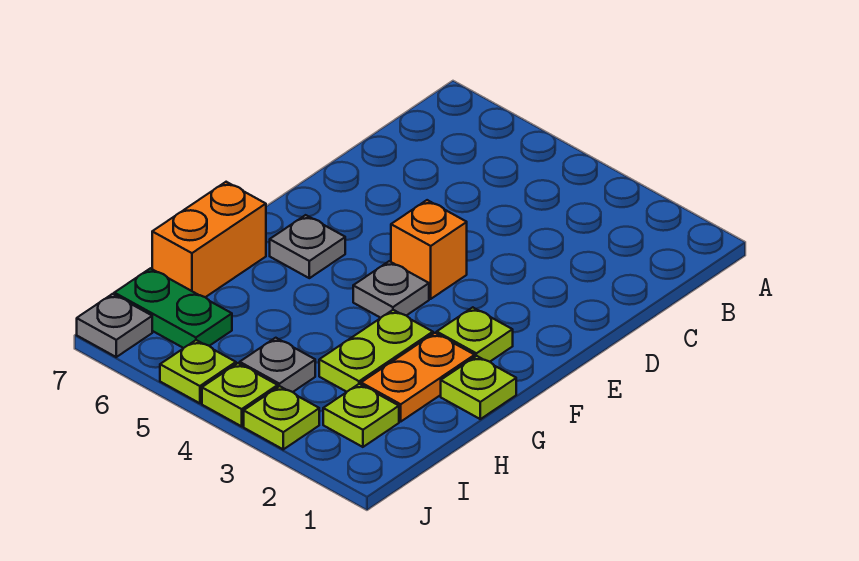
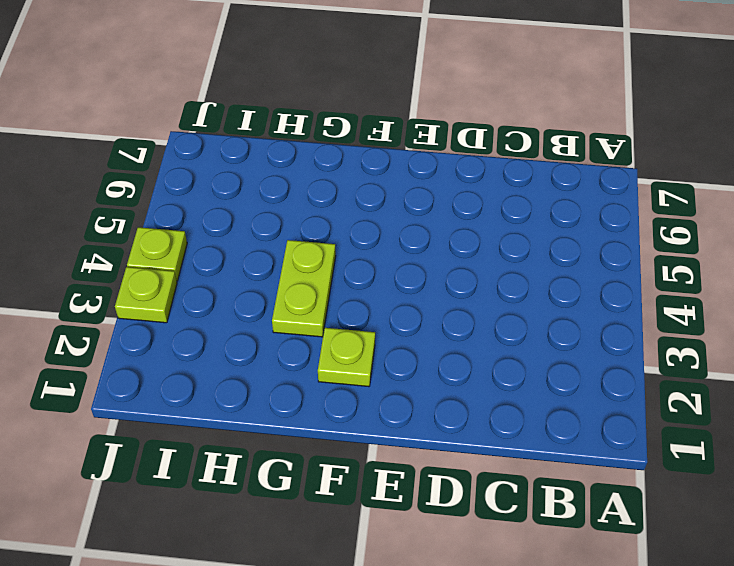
lime plate G3:G4 level 1 -> lime plate G3:H3 level 1
none -> orange brick E4 level 1
none -> grey plate F4 level 1
none -> grey plate F6 level 1

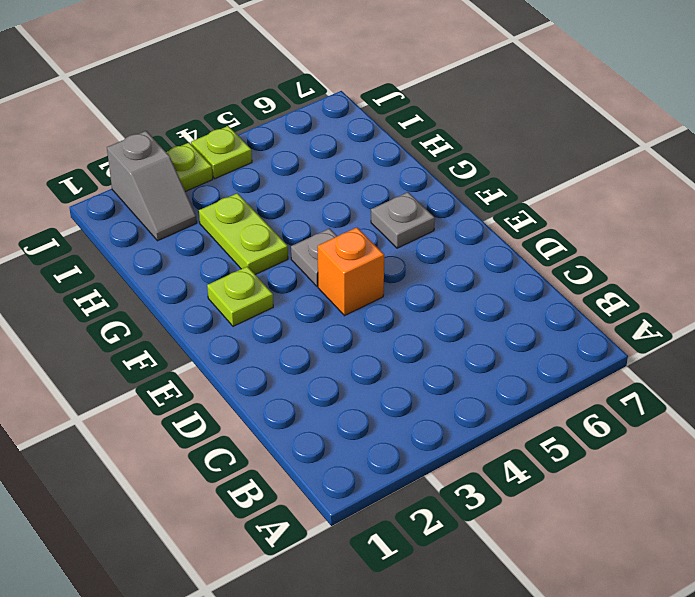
grey slope I2:J2 level 1 top J -> lime plate I2 level 1
none -> lime plate G1 level 1
none -> orange plate G2:H2 level 1
none -> orange brick G7:H7 level 1

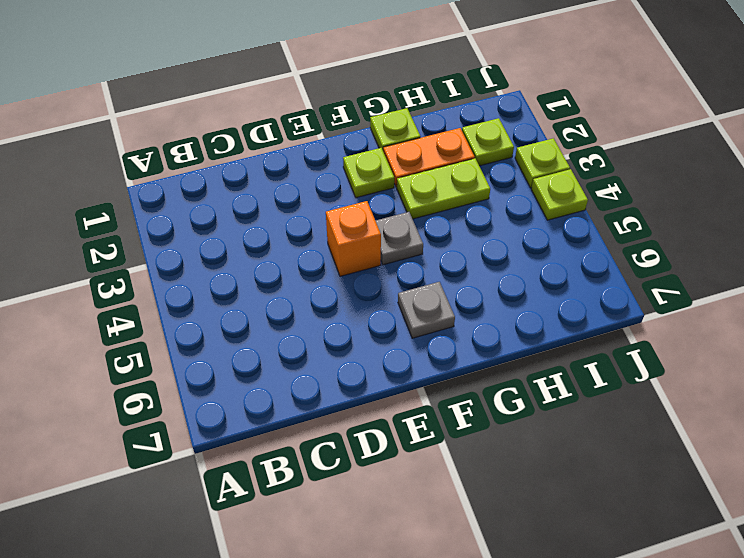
none -> orange brick G7:H7 level 1
none -> grey plate I4 level 1
none -> green plate I6:I7 level 1

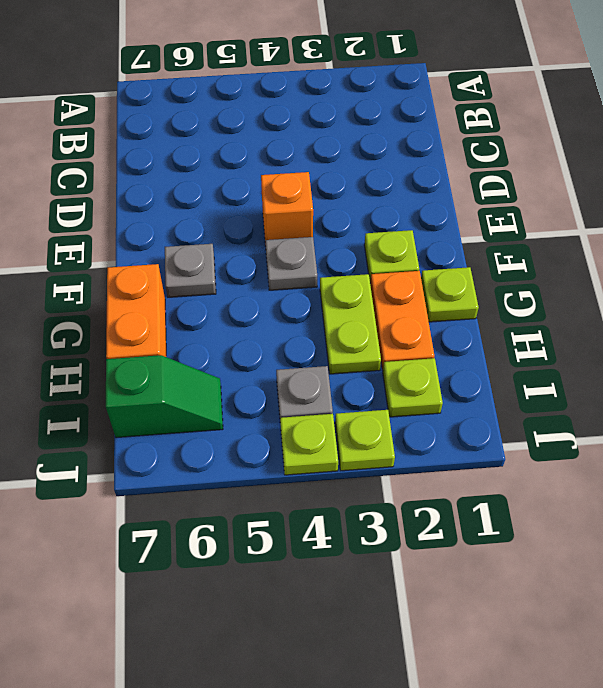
green slope I6:I7 level 1 top 7 -> green plate I6:I7 level 1
none -> lime plate J5 level 1
none -> grey plate J7 level 1

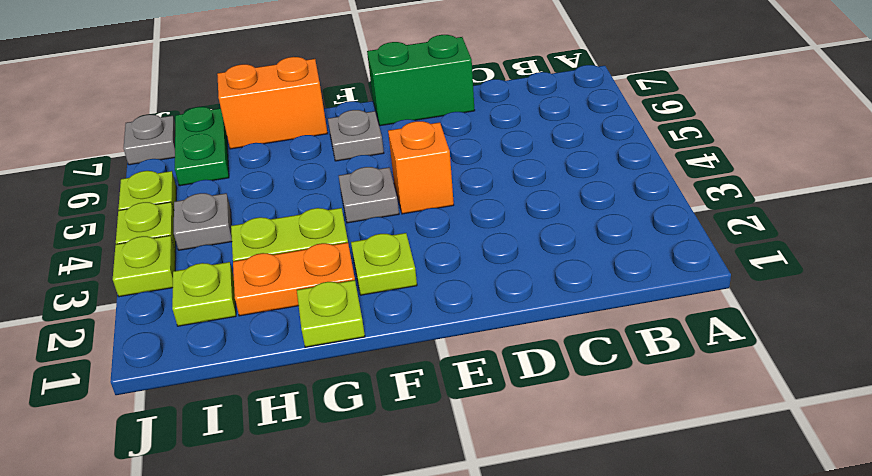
green brick D7:E7 level 1 -> none

